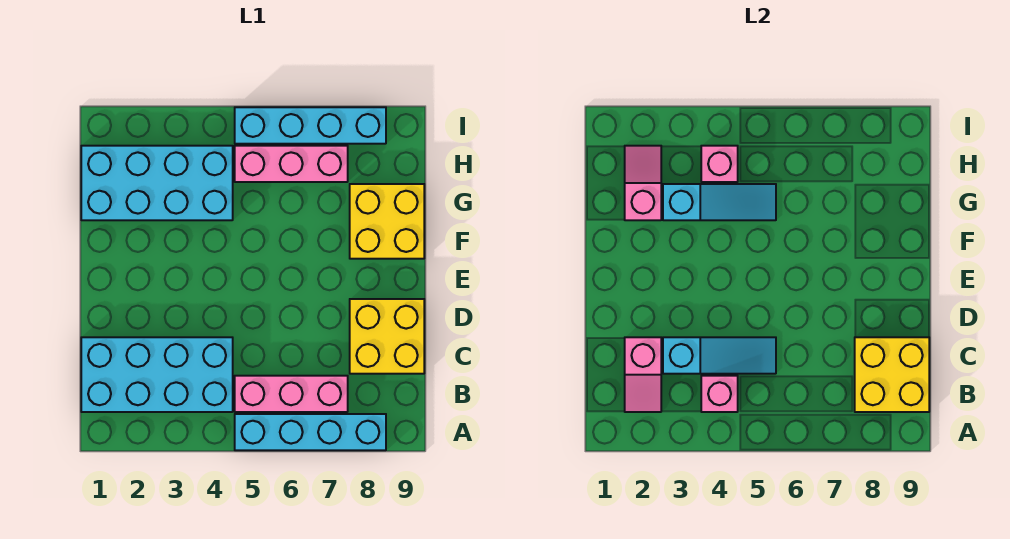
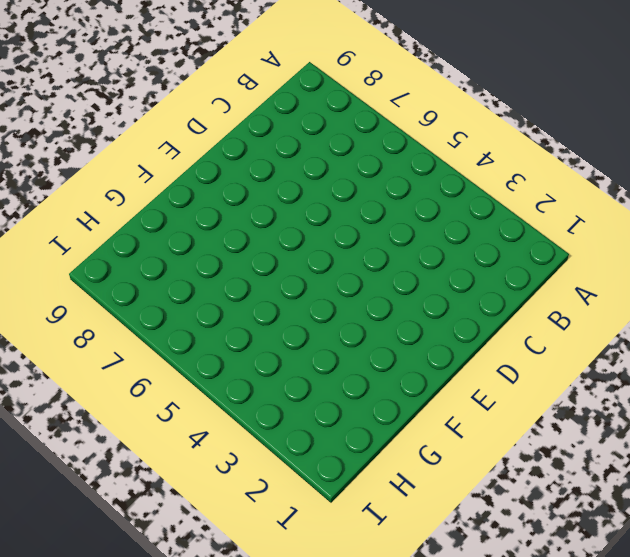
none -> cyan brick A5:A8 level 1
none -> cyan brick B1:C4 level 1
none -> pink brick B5:B7 level 1

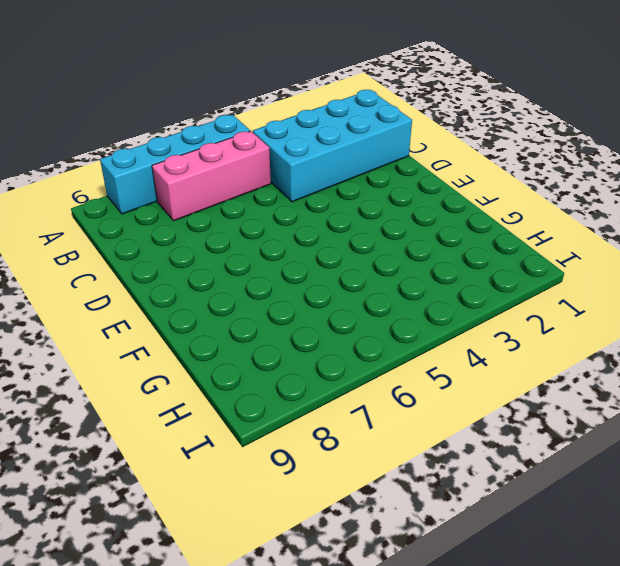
none -> yellow brick C8:D9 level 1
none -> yellow brick F8:G9 level 1
none -> cyan brick G1:H4 level 1

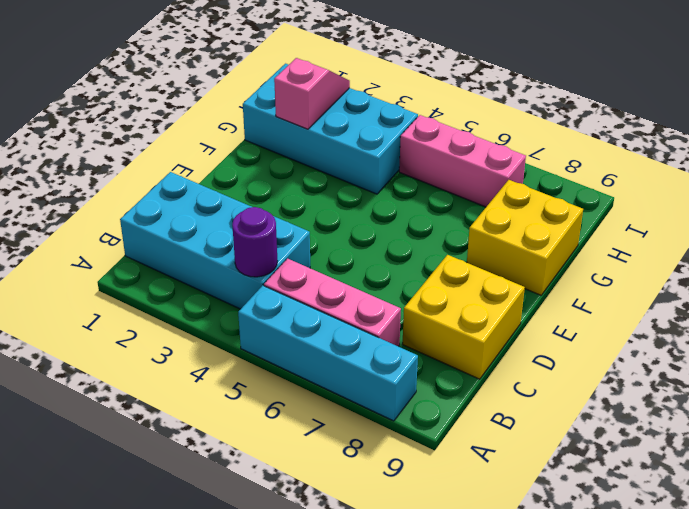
purple round brick B4 level 2 -> pink brick B4 level 2
none -> cyan brick I5:I8 level 1
none -> pink slope B2:C2 level 2 top C
none -> yellow brick B8:C9 level 2

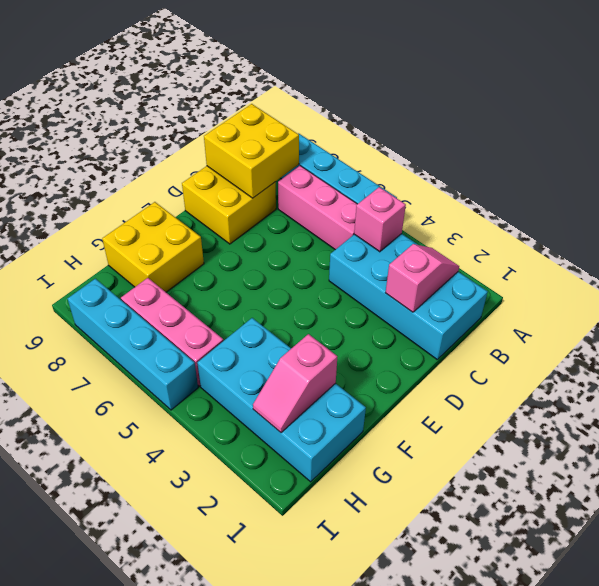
none -> cyan slope C3:C5 level 2 top 3
none -> cyan slope G3:G5 level 2 top 3
none -> pink brick H4 level 2

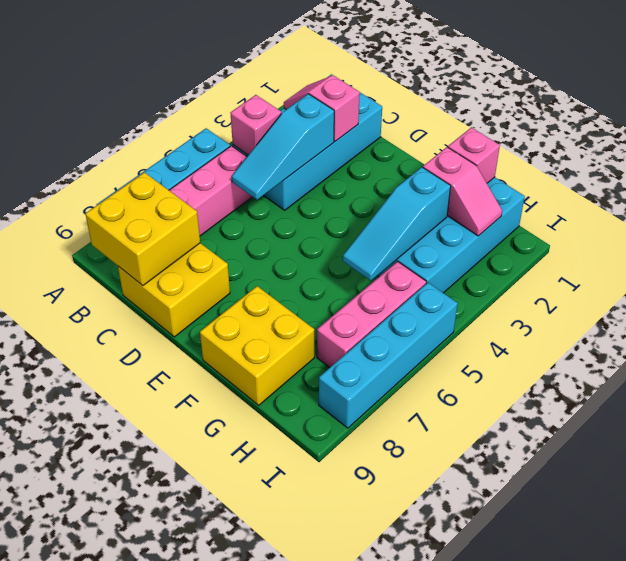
pink brick G1 level 2 -> pink brick H4 level 2

